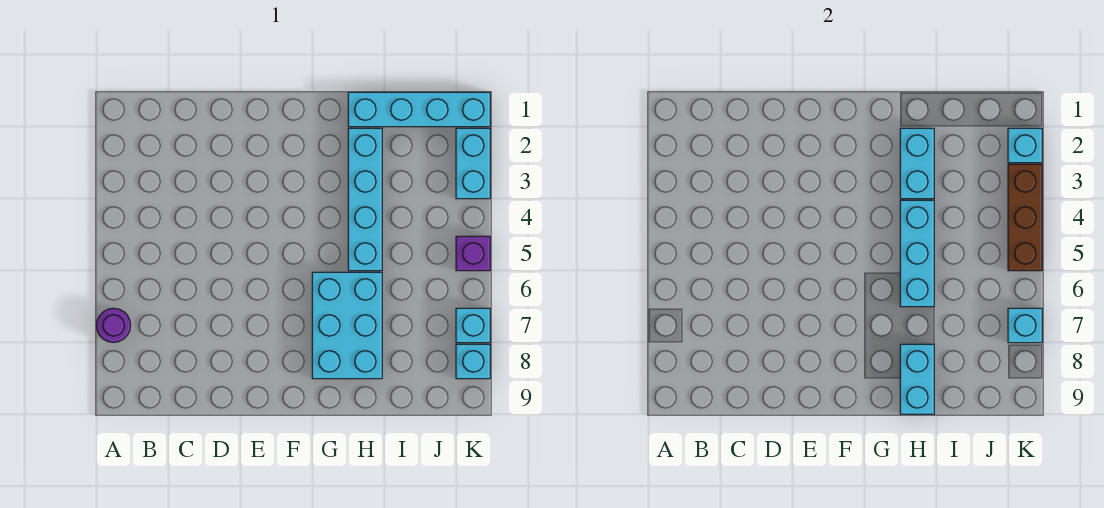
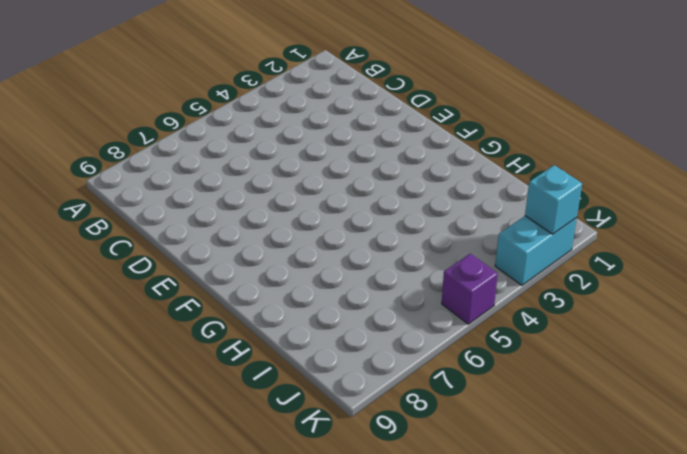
none -> purple round brick A7 level 1
none -> cyan brick G6:H8 level 1
none -> cyan brick H1:K1 level 1

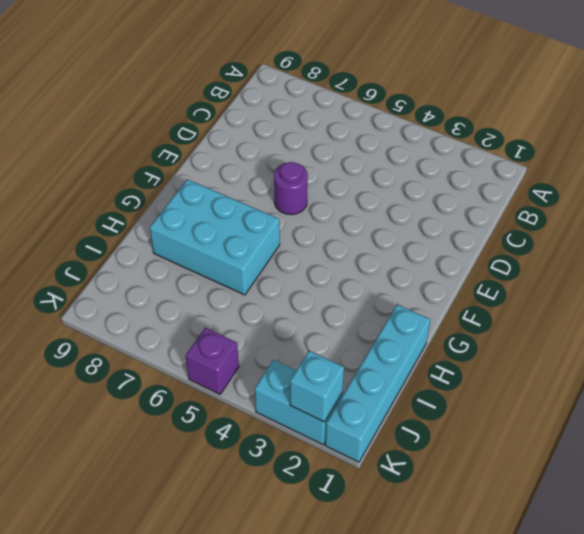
purple round brick E6 level 1 -> purple round brick A7 level 1
none -> cyan brick H2:H5 level 1
none -> cyan brick K7 level 1
none -> cyan brick K8 level 1

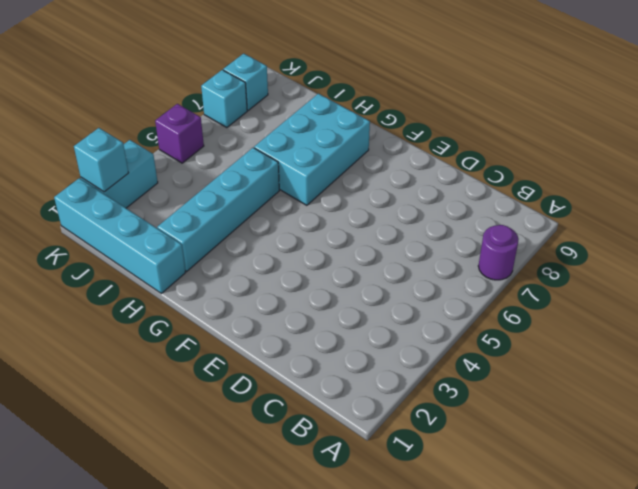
none -> cyan brick H2:H3 level 2
none -> cyan brick H4:H6 level 2
none -> cyan brick H8:H9 level 2

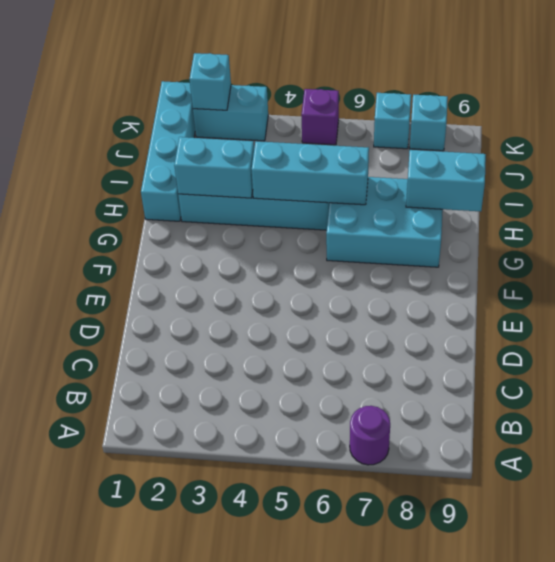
none -> brown brick K3:K5 level 2
none -> cyan brick K7 level 2

